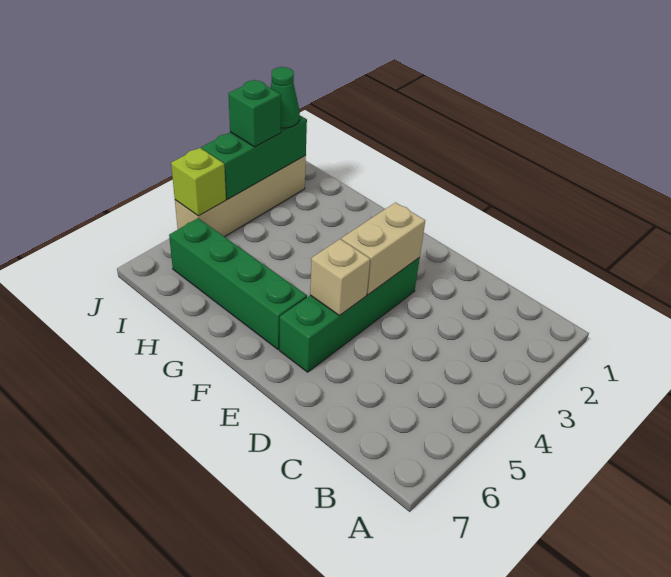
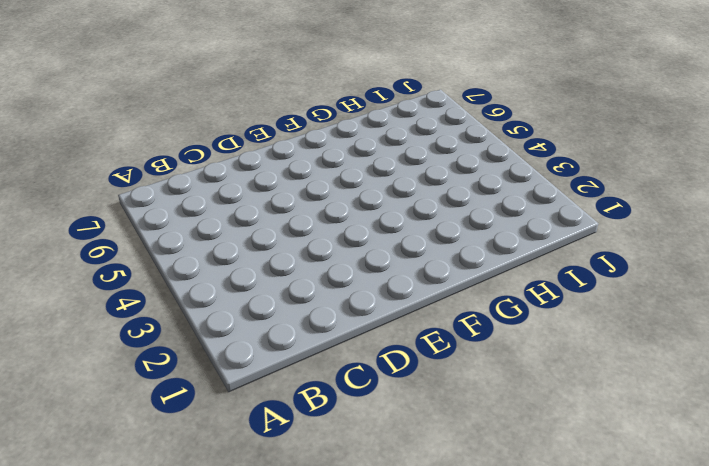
none -> green brick E3:E6 level 1
none -> green brick F6:I6 level 1

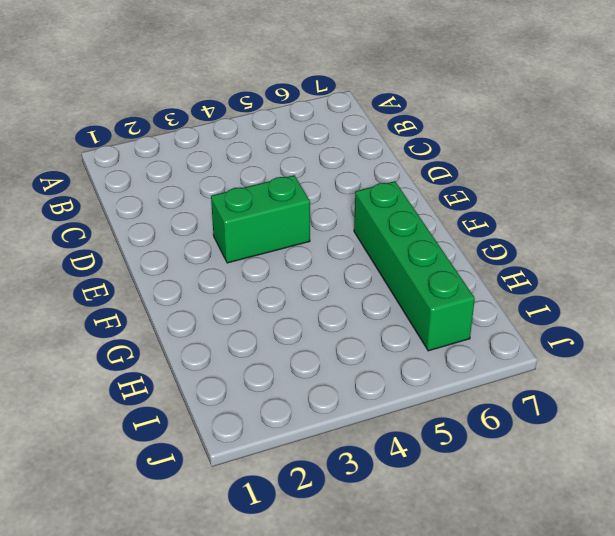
green brick E3:E4 level 1 -> green brick E3:E6 level 1
none -> tan brick J2:J5 level 1
none -> tan brick E3:E4 level 2

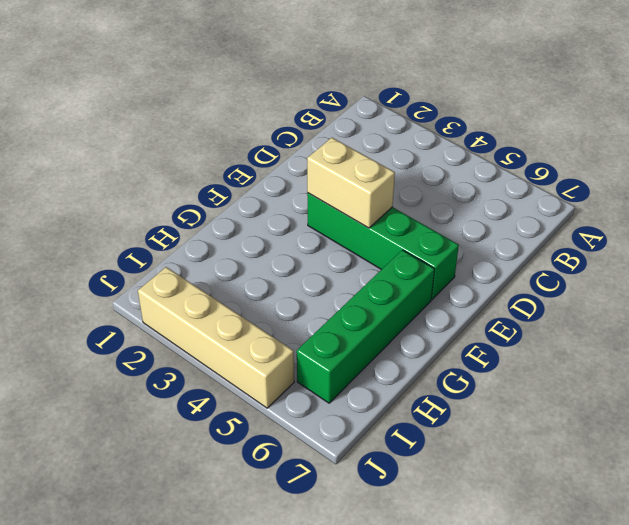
none -> tan brick E5 level 2
none -> green brick J2:J4 level 2

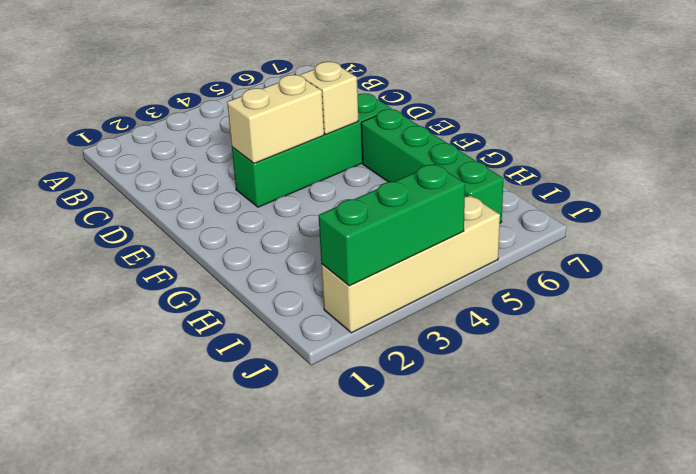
none -> lime brick J5 level 2
none -> green cone J2 level 3

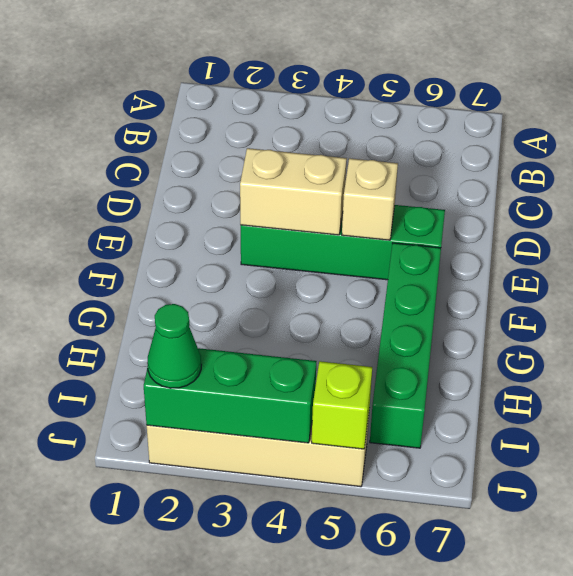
none -> green brick J3 level 3

